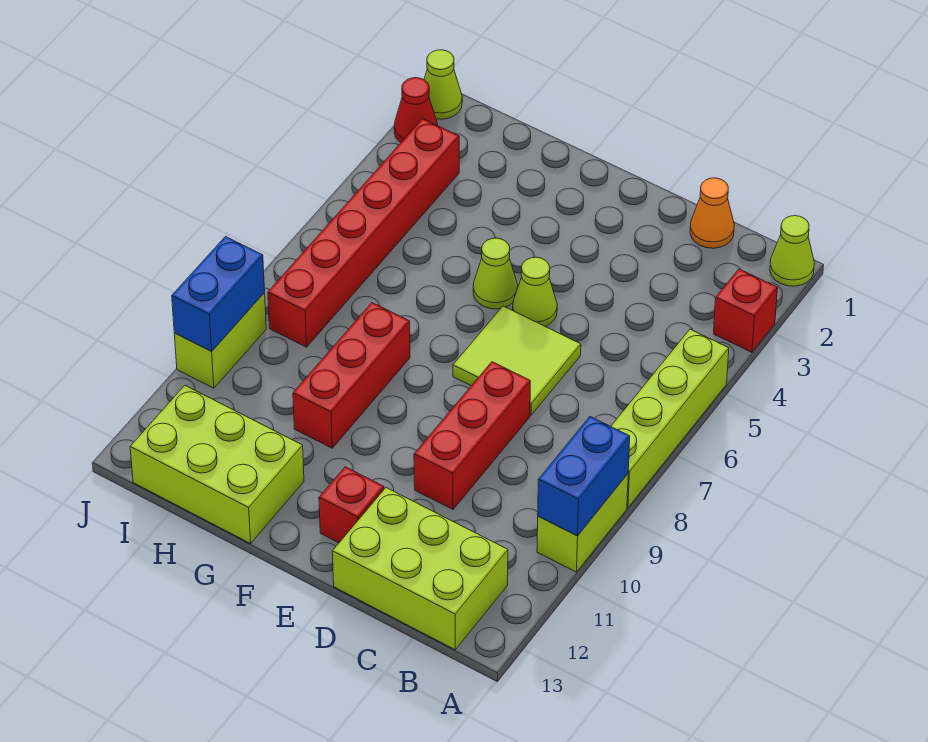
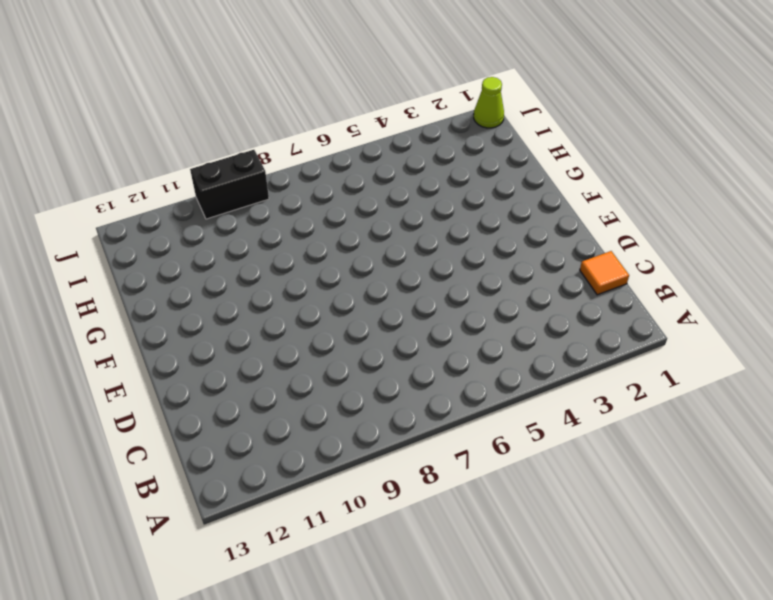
orange tile C1 level 1 -> orange cone C1 level 1
black brick J9:J10 level 1 -> lime brick J9:J10 level 1
none -> lime cone A1 level 1
none -> red brick A3 level 1
none -> lime brick A5:A8 level 1

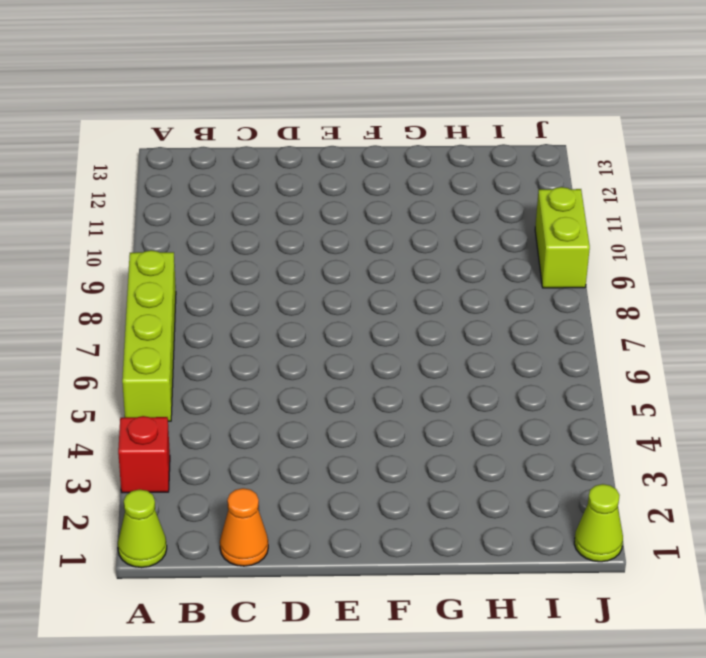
none -> lime brick A9:A10 level 1
none -> lime brick B12:D13 level 1
none -> lime tile D6:E7 level 1

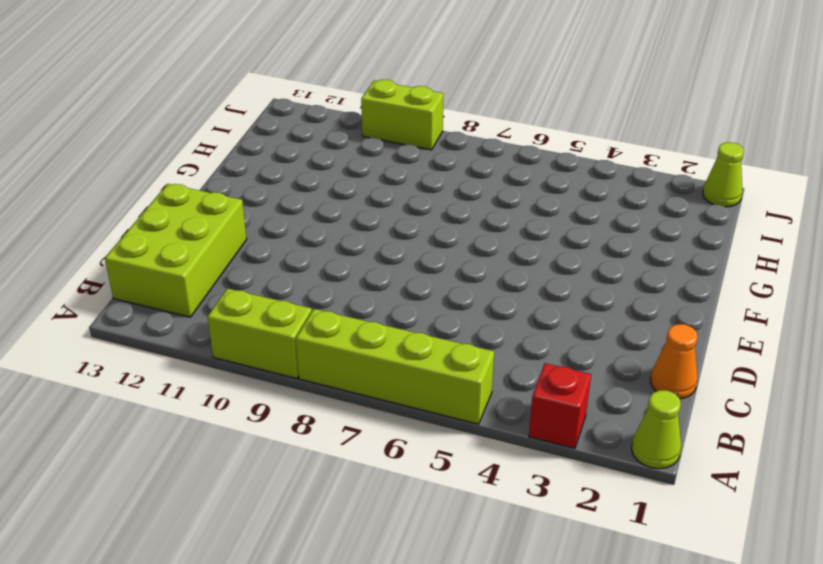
none -> lime tile D6:E7 level 1
none -> red brick D8:D10 level 1
none -> lime cone E5 level 1

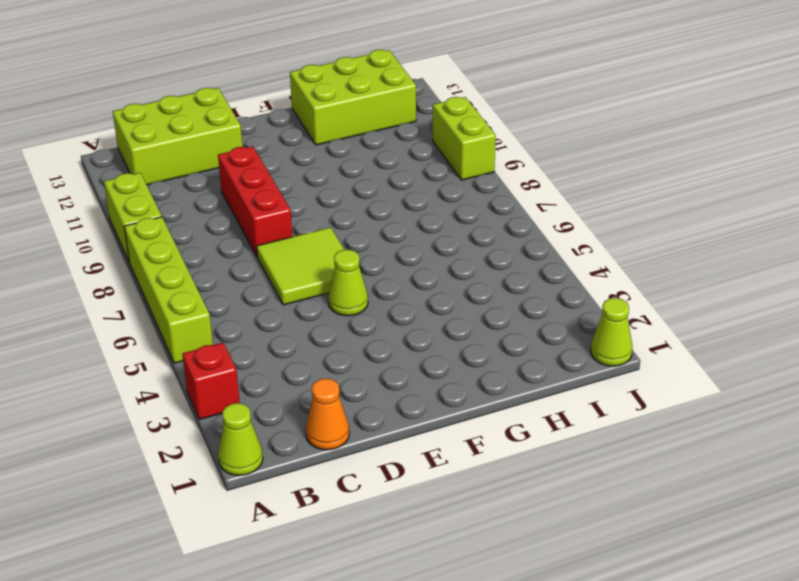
none -> red brick E12 level 1
none -> lime cone F5 level 1
none -> red brick G8:G10 level 1

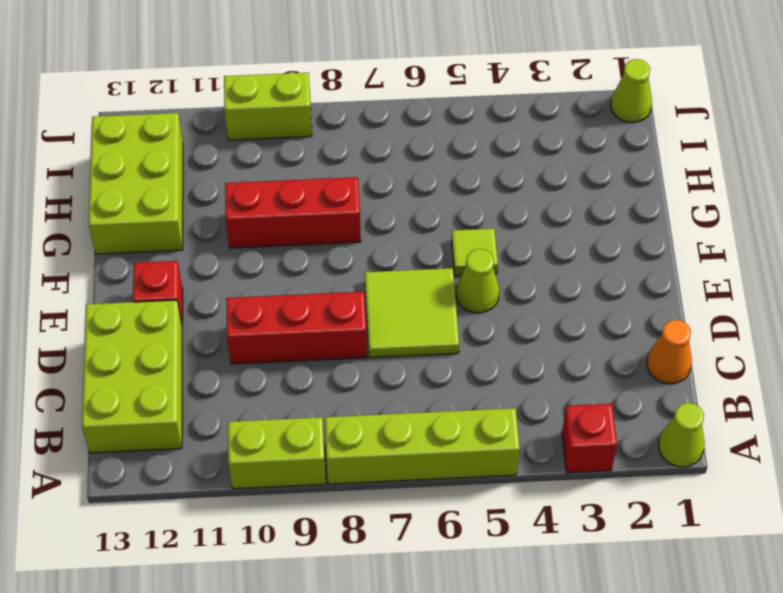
lime tile F5 level 1 -> lime cone F5 level 1
none -> red brick I3:I8 level 1
none -> red cone J2 level 1
none -> blue brick A9:A10 level 2

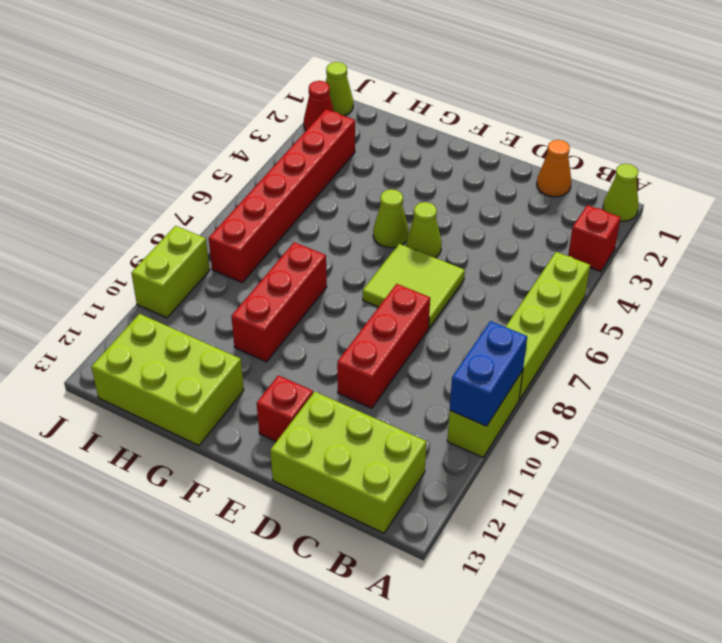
none -> blue brick J9:J10 level 2

